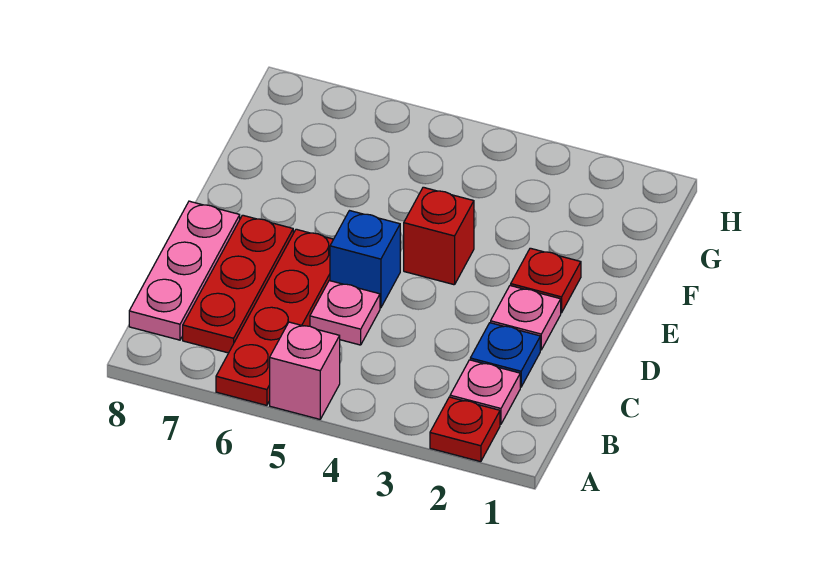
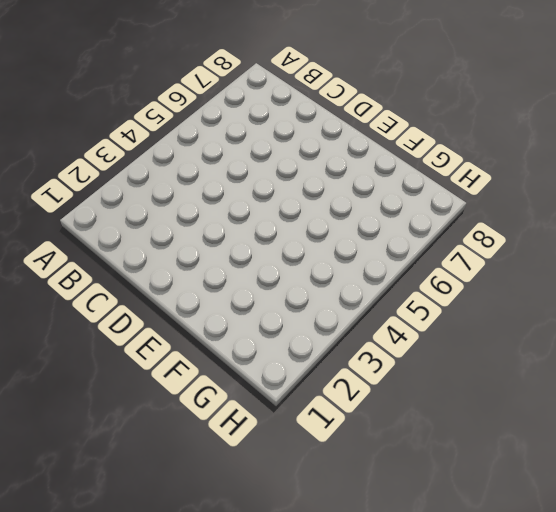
none -> red plate A2 level 1
none -> pink brick A5 level 1
none -> red plate A6:D6 level 1

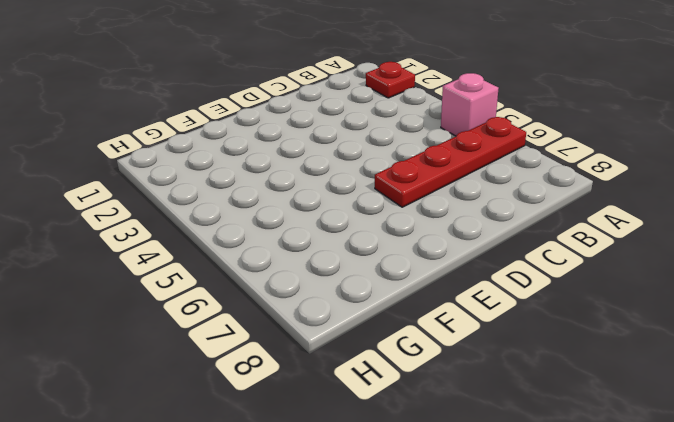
none -> pink plate B2 level 1
none -> red plate B7:D7 level 1
none -> pink plate B8:D8 level 1

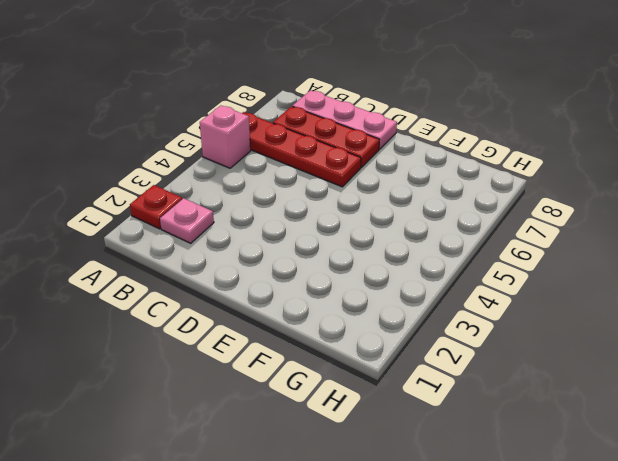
none -> blue plate C2 level 1
none -> pink plate C5 level 1
none -> pink plate D2 level 1

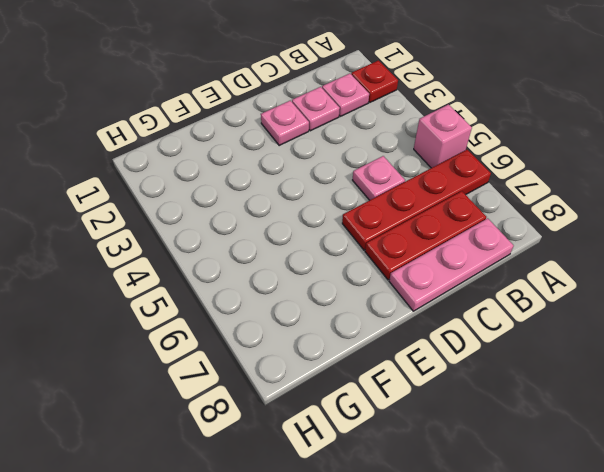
pink plate C2 level 1 -> blue plate C2 level 1
none -> blue brick D5 level 1
none -> red plate E2 level 1
none -> red brick E4 level 1

